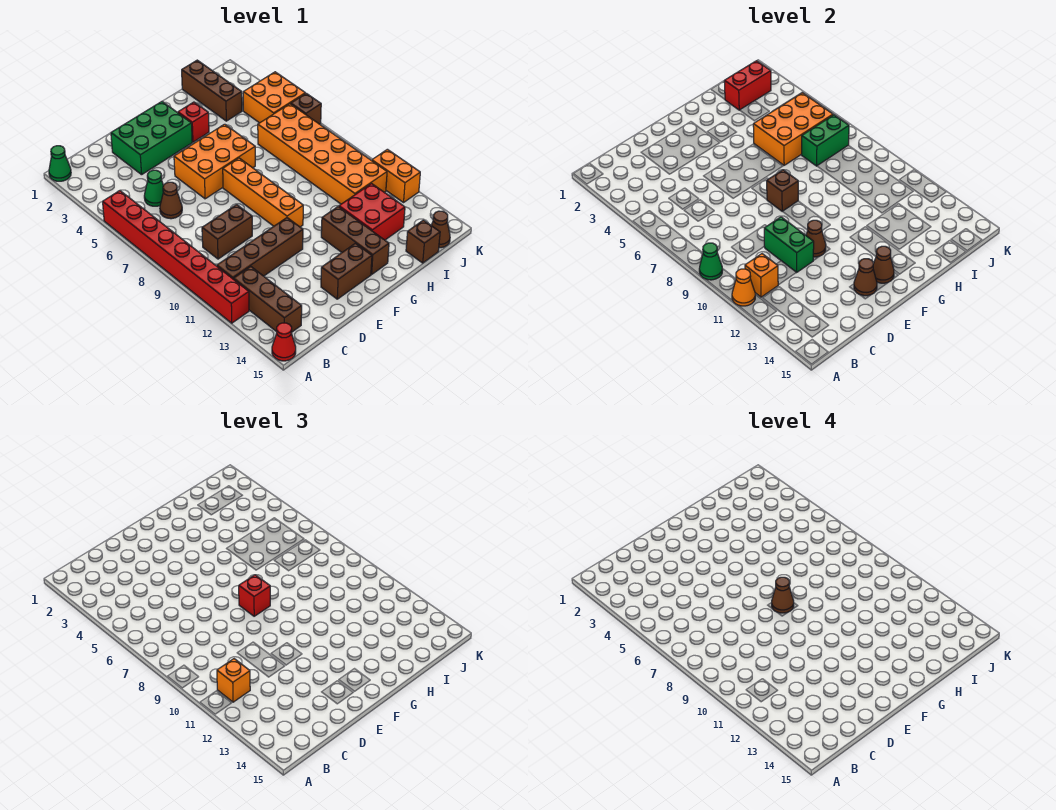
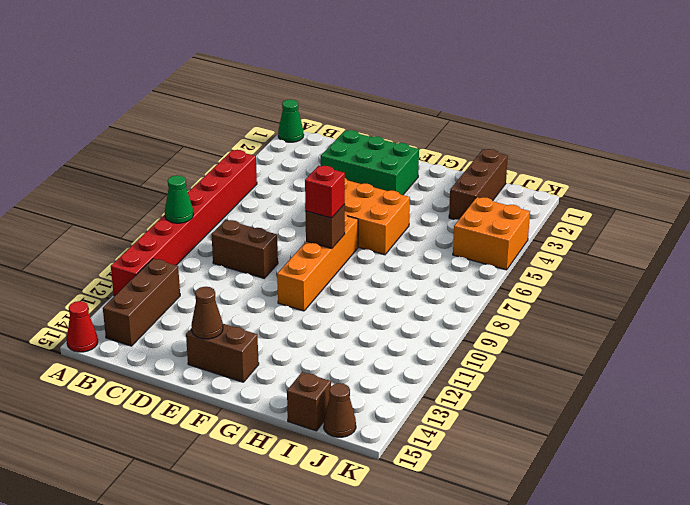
none -> brown brick B11:E11 level 1
none -> green cone C5 level 1
none -> brown cone C6 level 1
none -> red brick G3 level 1

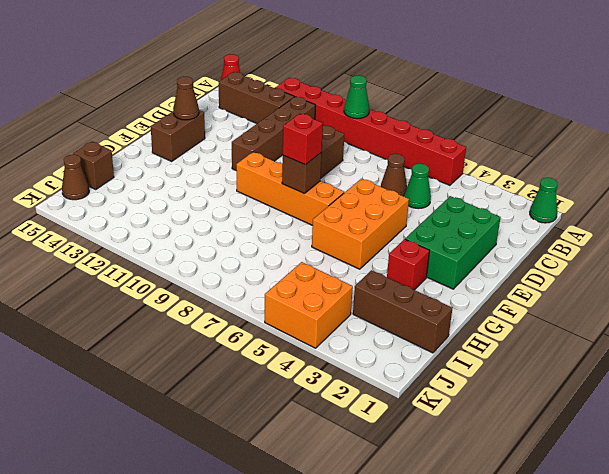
none -> brown brick G12:G14 level 1
none -> red brick H12:I13 level 1
none -> orange brick I6:J11 level 1
none -> brown brick K6 level 1

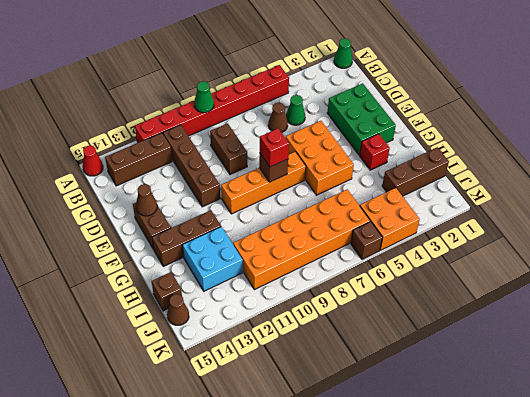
cyan brick H12:I13 level 1 -> red brick H12:I13 level 1
none -> orange brick K11:K12 level 1
none -> orange cone A11 level 2
none -> orange brick B11 level 2
none -> green brick D10:D11 level 2

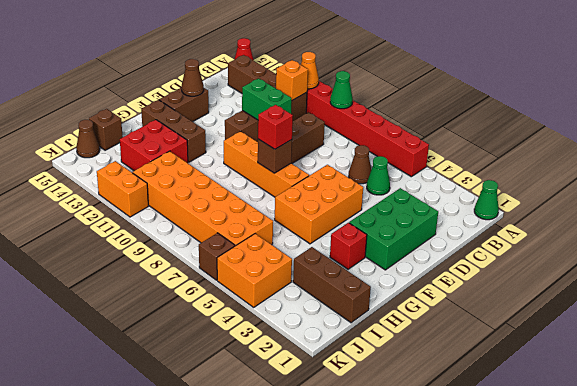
none -> brown cone E11 level 2
none -> brown cone F14 level 2
none -> orange brick H5:J6 level 2
none -> red brick I2:J2 level 2

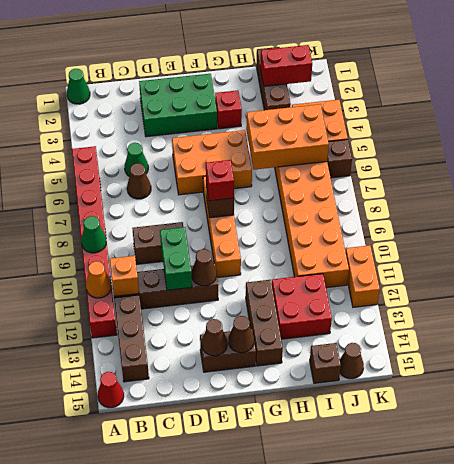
none -> green brick I7:J7 level 2
none -> orange brick B11 level 3
none -> brown cone F8 level 4

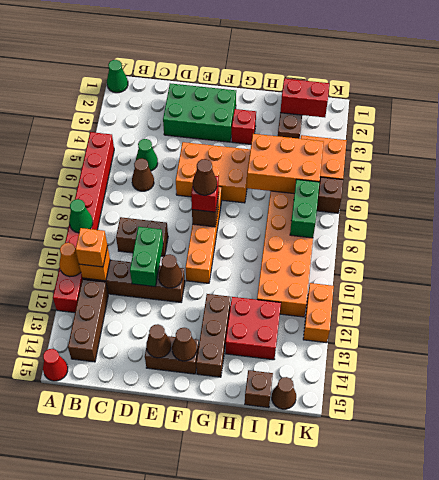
green brick J7:J8 level 2 -> green brick I7:J7 level 2

